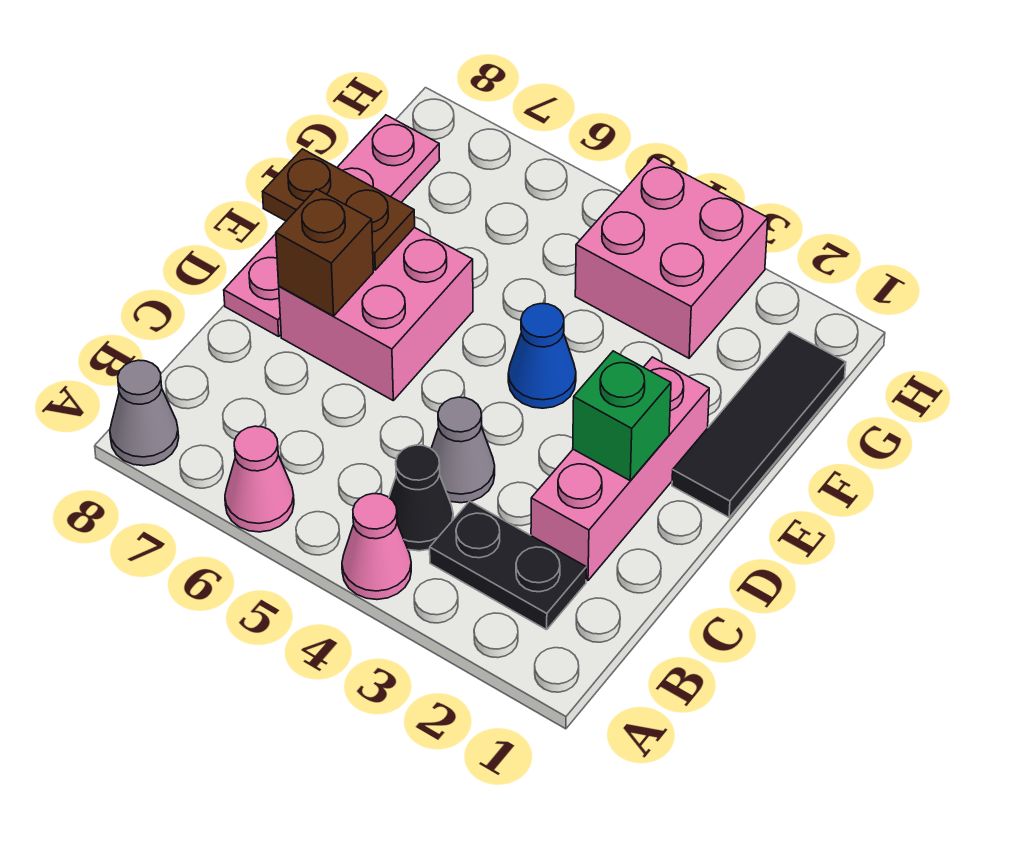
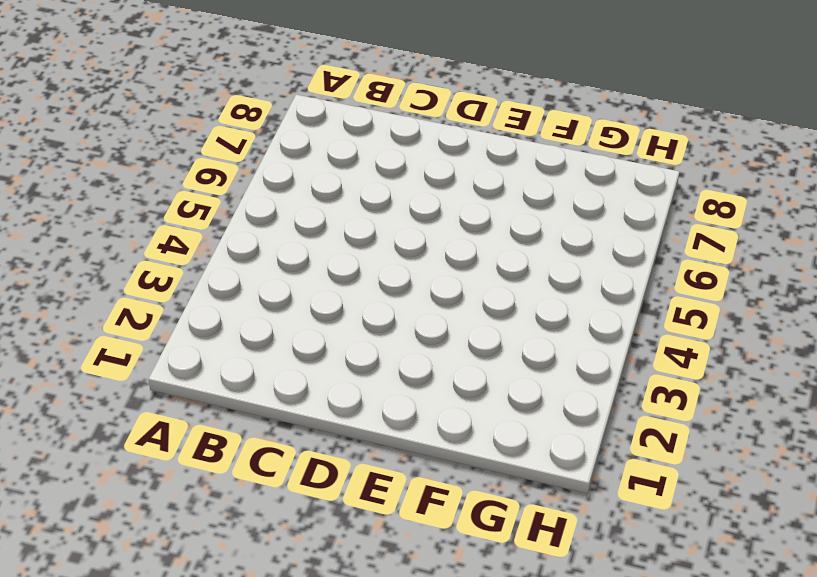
none -> pink cone A4 level 1
none -> pink cone A6 level 1
none -> grey cone A8 level 1

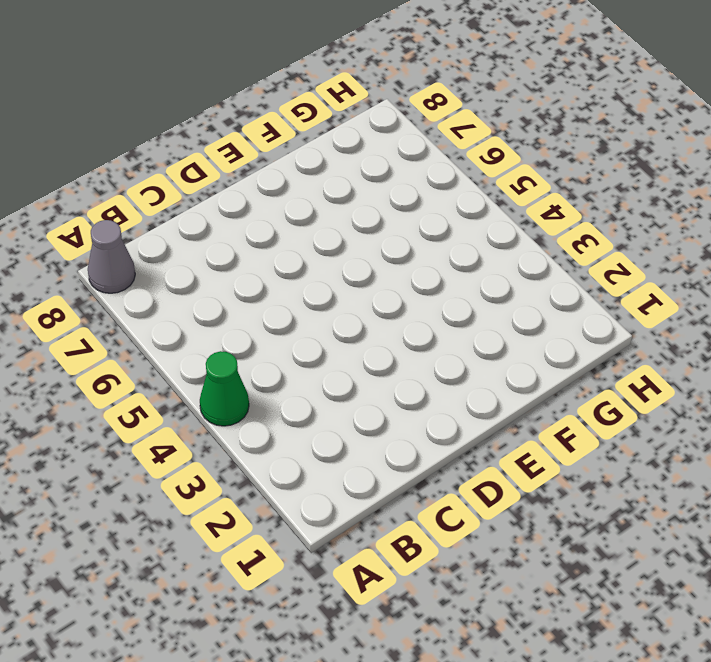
green cone A4 level 1 -> pink cone A4 level 1
none -> pink cone A6 level 1
none -> black plate B2:B3 level 1
none -> black cone B4 level 1

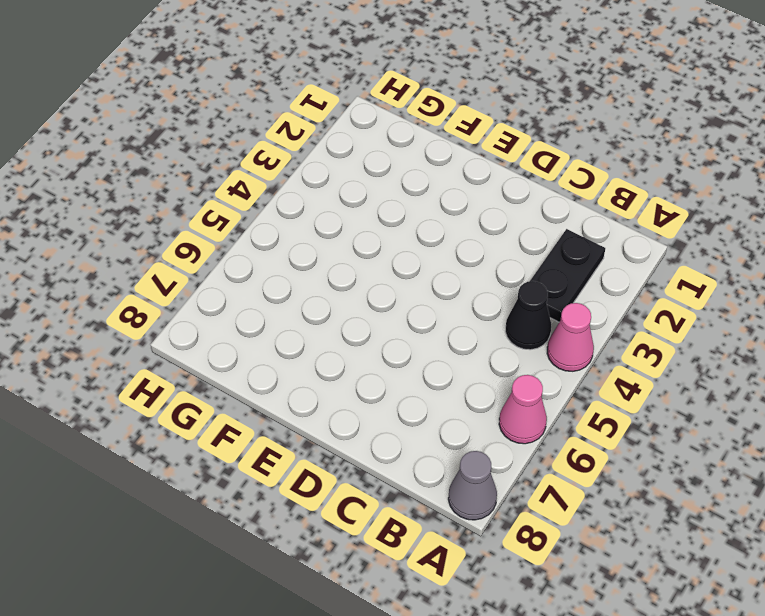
none -> pink brick C2:E2 level 1
none -> grey cone C4 level 1
none -> pink brick D6:E7 level 1

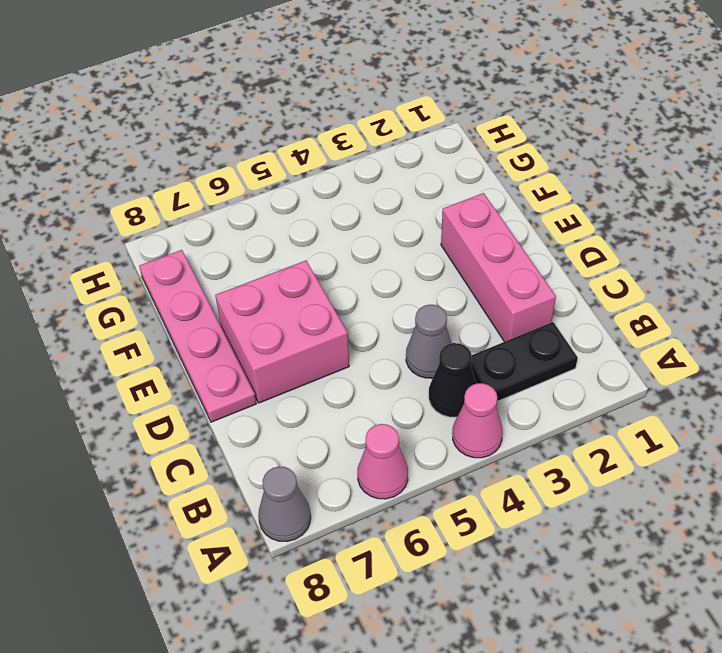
none -> black tile E1:G1 level 1
none -> blue cone E4 level 1
none -> pink brick G3:H4 level 1

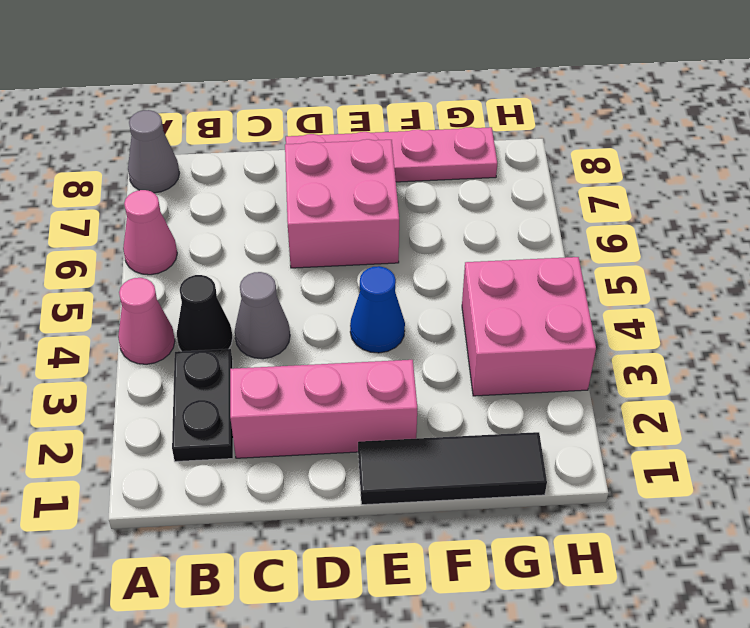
none -> green brick D2 level 2
none -> brown brick D7 level 2
none -> brown plate E7:E8 level 2

